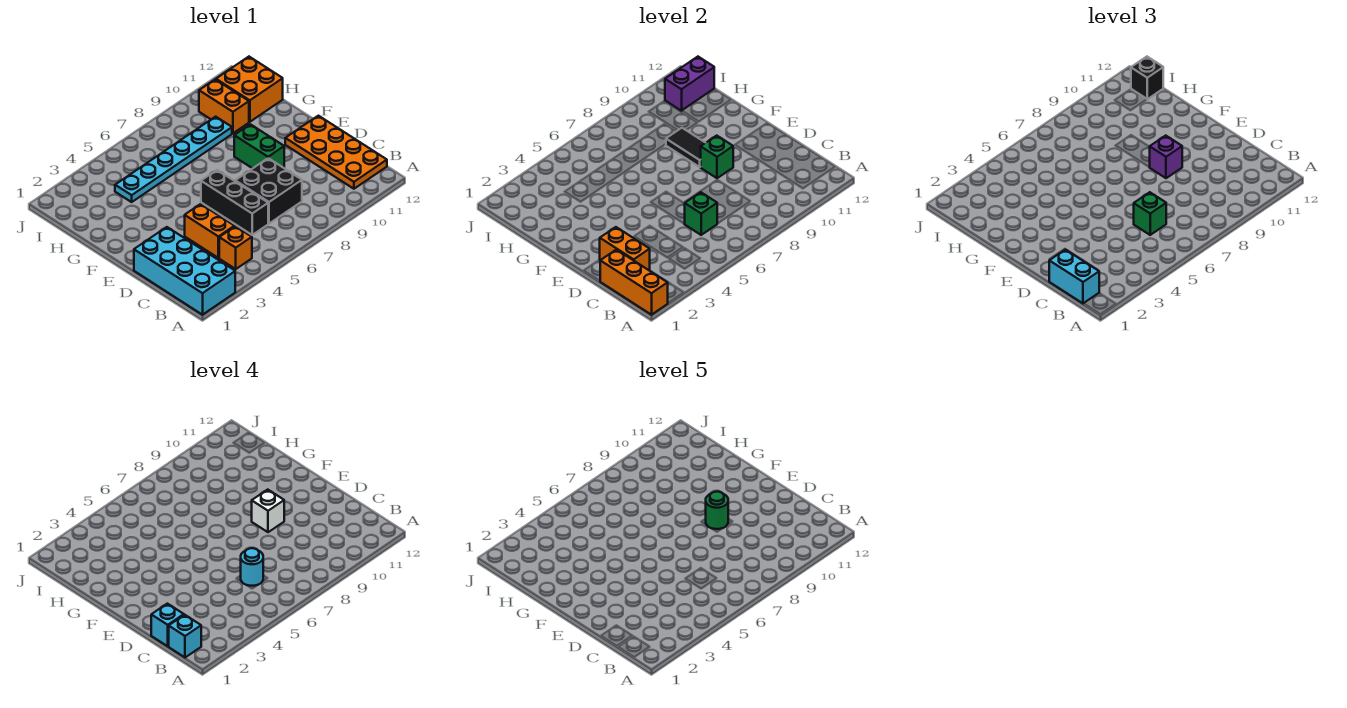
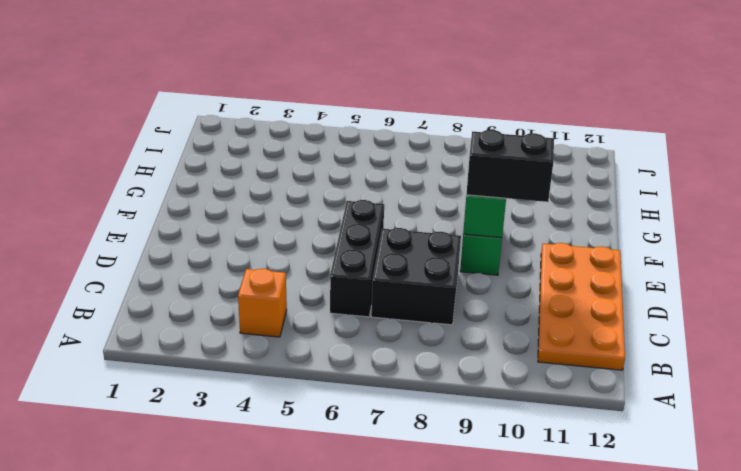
black brick E9:E10 level 3 -> purple brick E9 level 3
none -> cyan brick A1:D2 level 1
none -> orange brick C4:D4 level 1
none -> cyan plate H4:H9 level 1

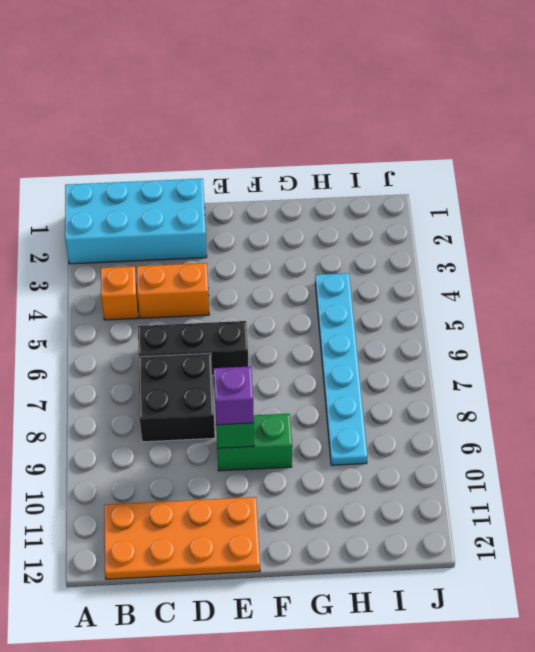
none -> orange brick H10:I10 level 1
none -> orange brick H11:I12 level 1
none -> orange brick A1:C1 level 2

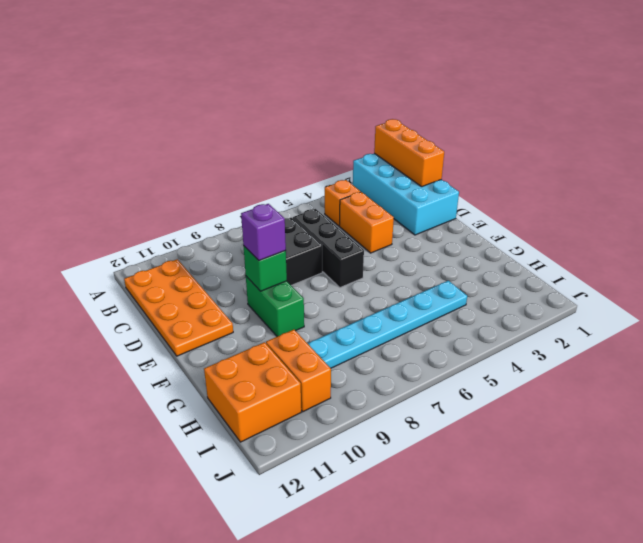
none -> orange brick C2:D2 level 2
none -> green brick C6 level 2
none -> black tile F9:G9 level 2

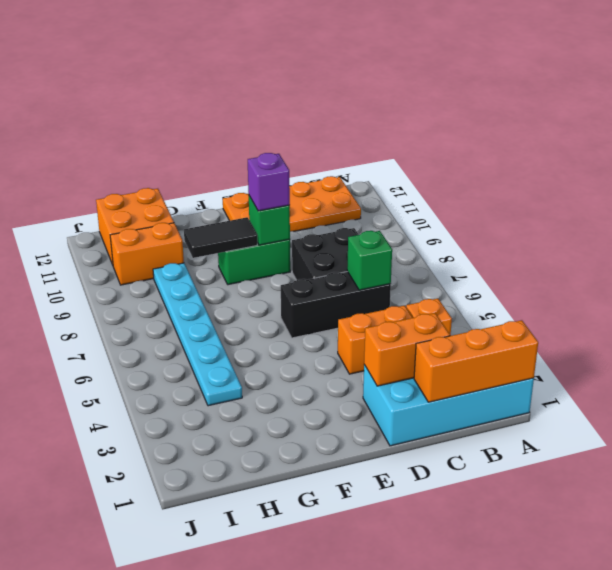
none -> purple brick I11:I12 level 2
none -> cyan brick B1:C1 level 3
none -> green brick C6 level 3

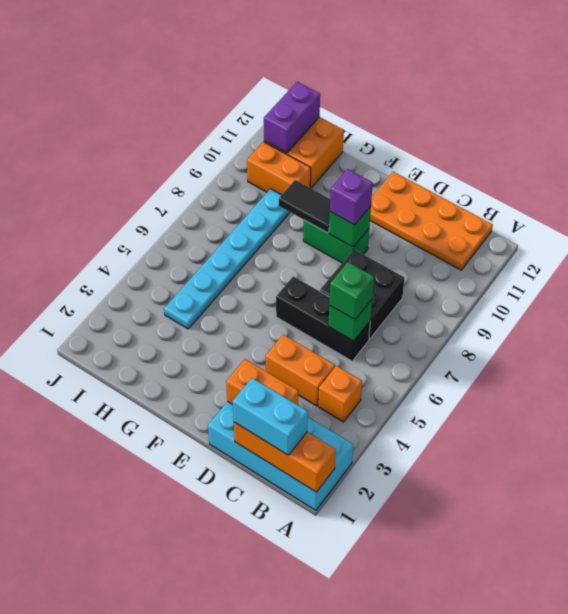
none -> black brick I12 level 3
none -> cyan brick B1 level 4
none -> cyan brick C1 level 4

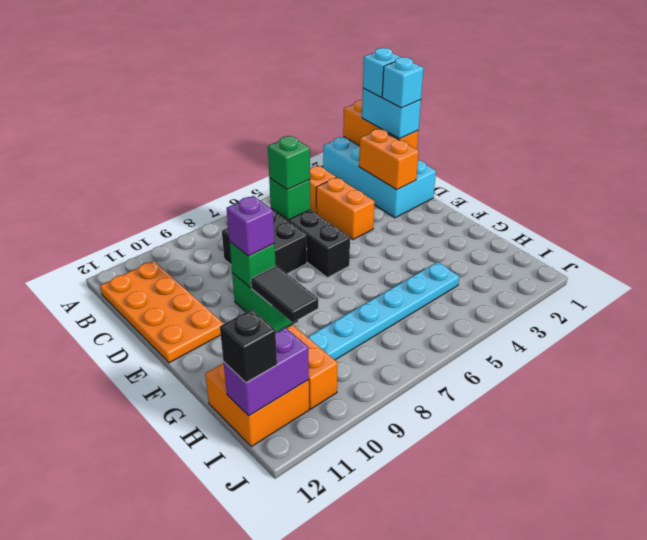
none -> cyan round brick C6 level 4
none -> white brick E9 level 4
none -> green round brick E9 level 5

